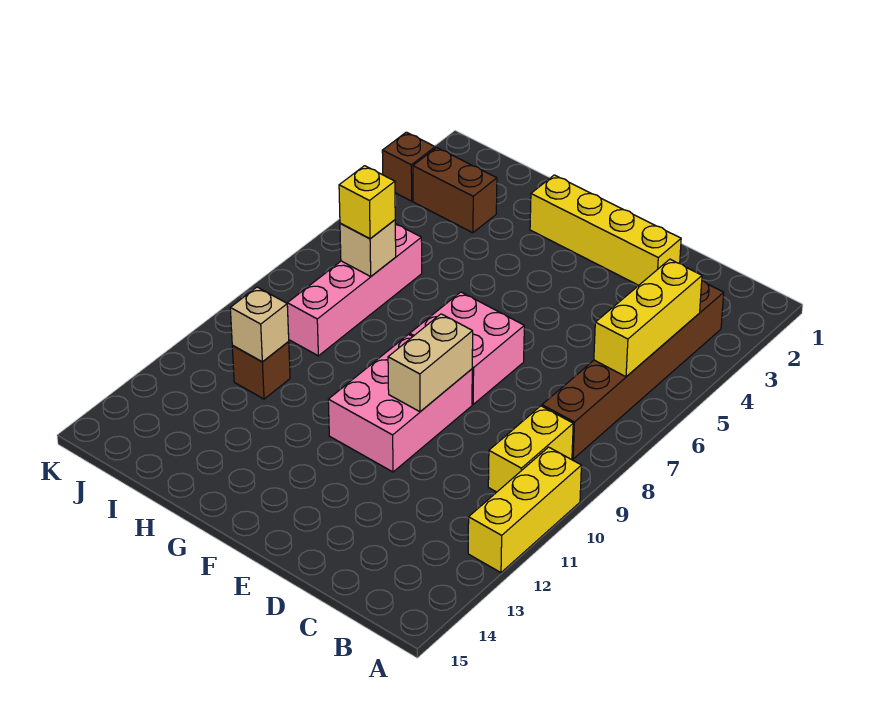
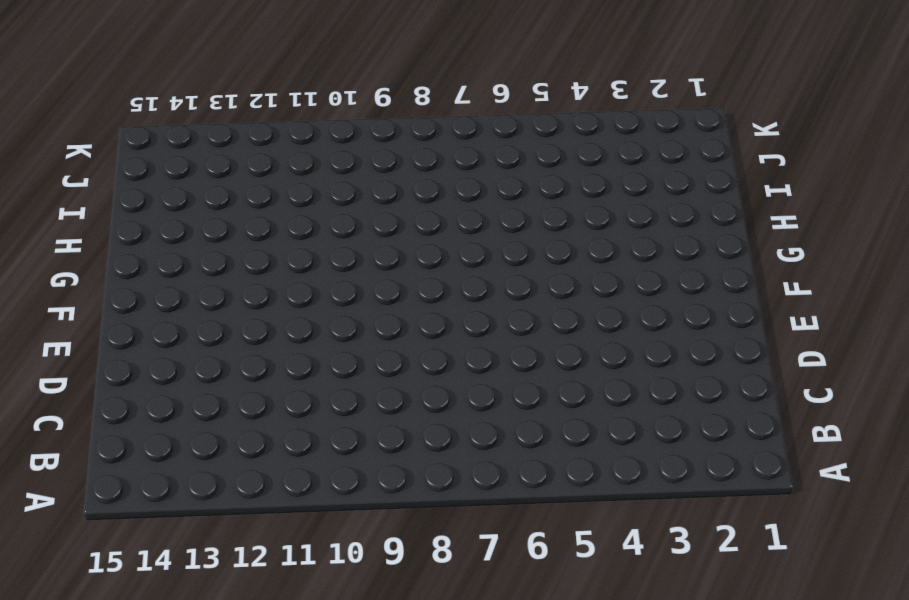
none -> yellow brick A10:A12 level 1
none -> brown brick B3:B8 level 1
none -> yellow brick B9:B10 level 1

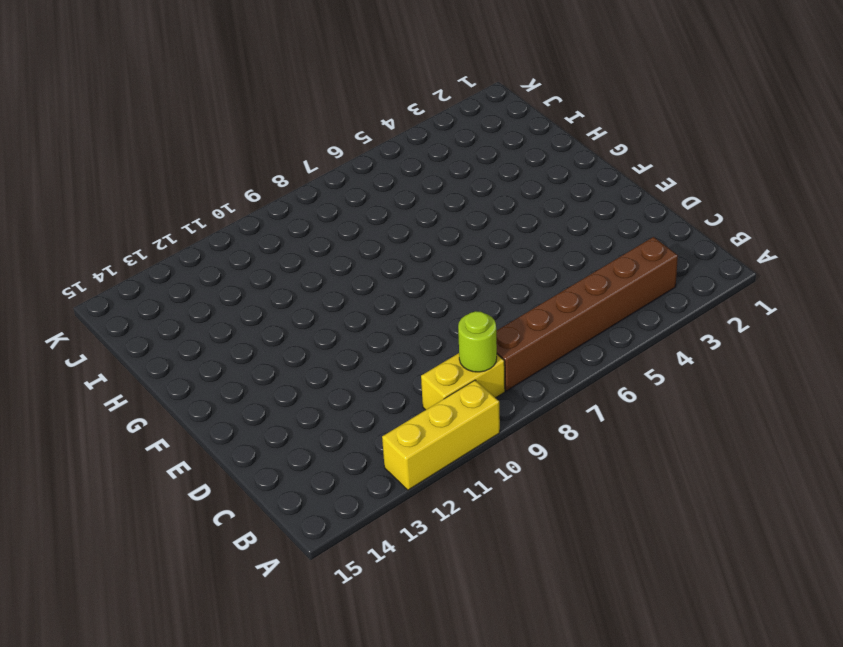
lime round brick B9 level 2 -> none
none -> yellow brick D2:G2 level 1
none -> pink brick E7:F8 level 1
none -> pink brick E9:F11 level 1

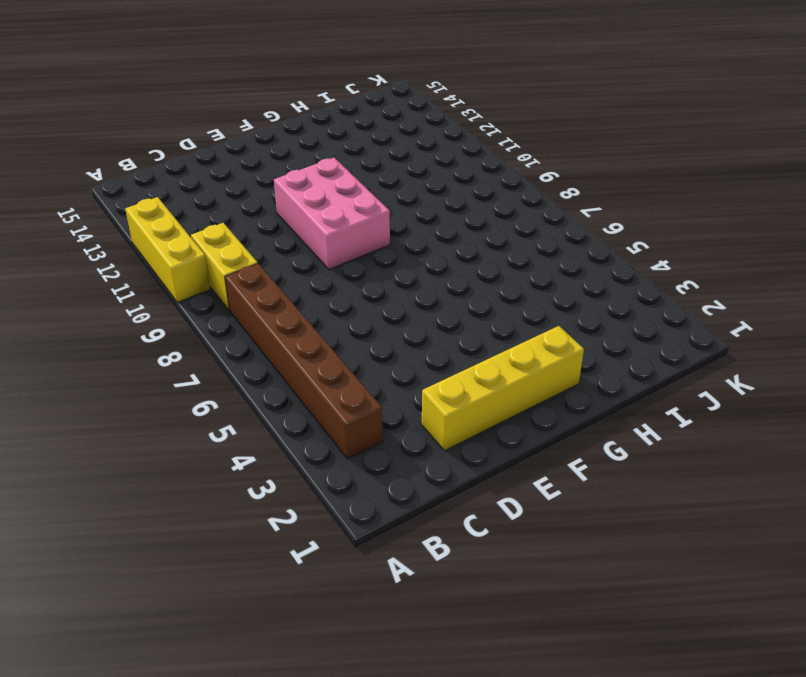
none -> pink brick E7:F8 level 1
none -> brown brick I3:J3 level 1
none -> pink brick I6:I9 level 1

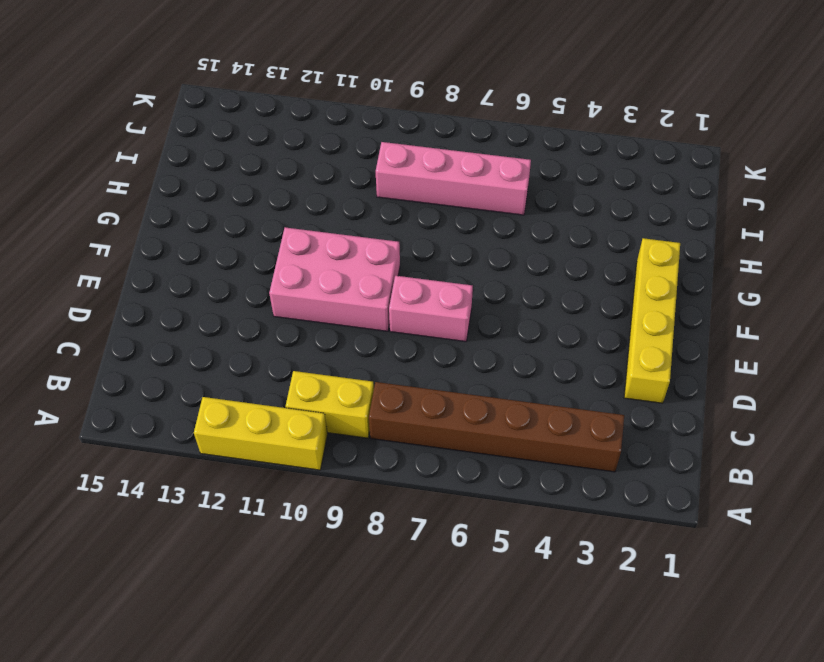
pink brick E7:E8 level 1 -> pink brick E7:F8 level 1
none -> brown brick I3:J3 level 1
none -> brown brick I11 level 1
none -> brown brick K3 level 1

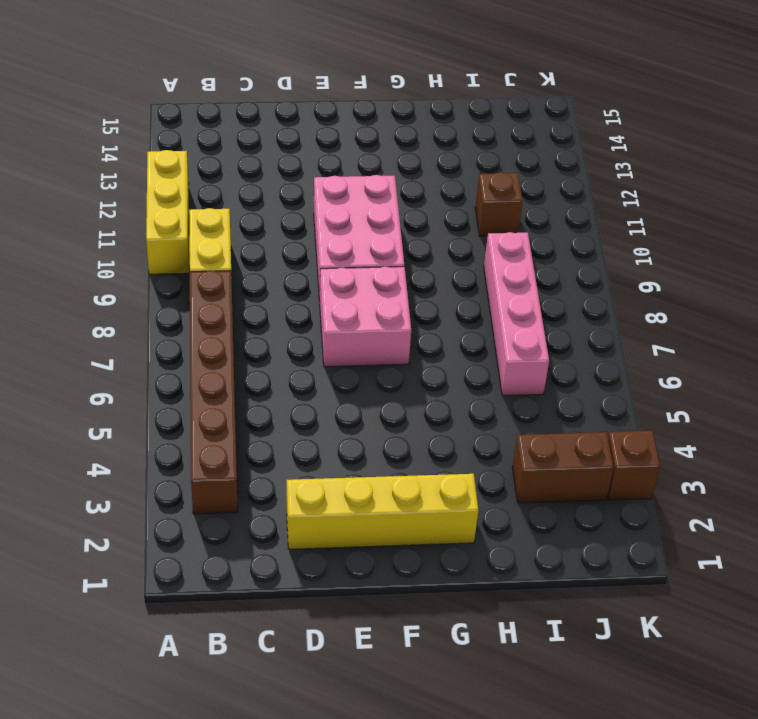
none -> yellow brick B4:B6 level 2
none -> tan brick E9:E10 level 2
none -> tan brick I7 level 2

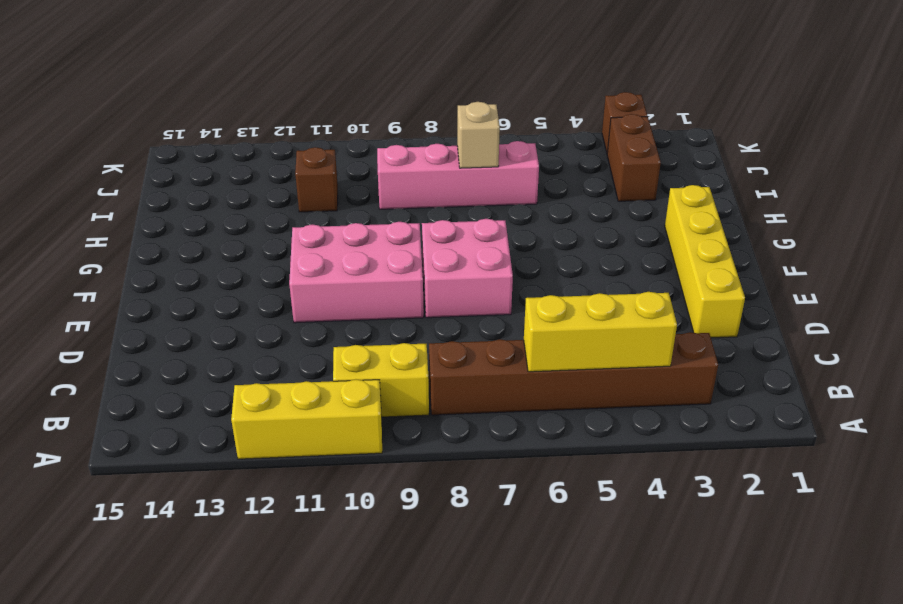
none -> tan brick E9:E10 level 2
none -> tan brick I11 level 2
none -> yellow brick I7 level 3

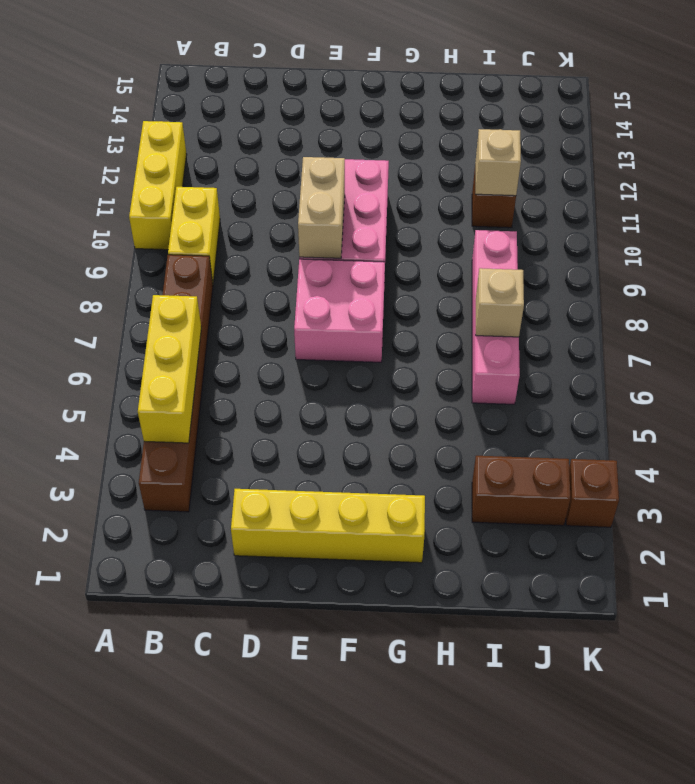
none -> yellow brick I7 level 3

